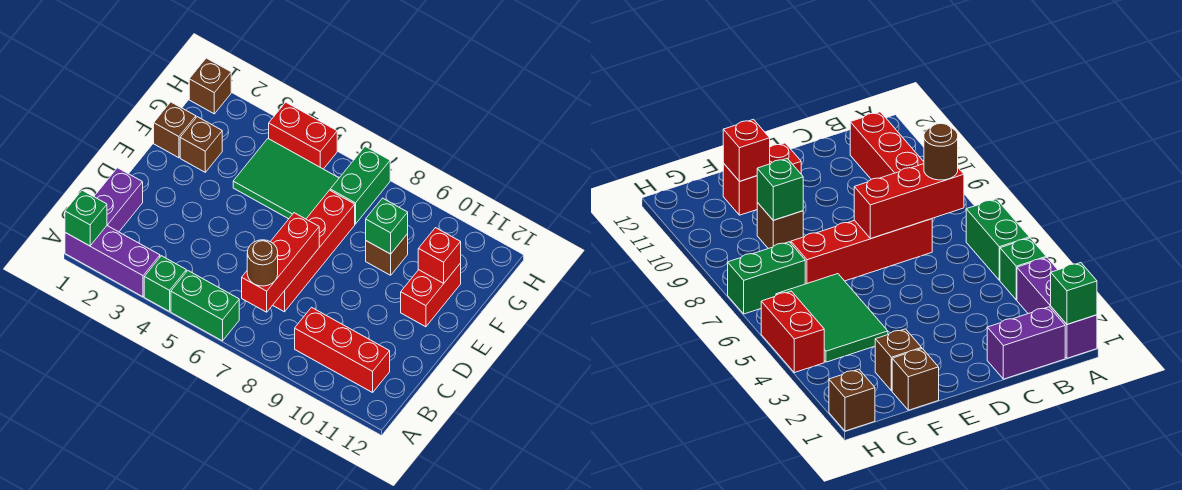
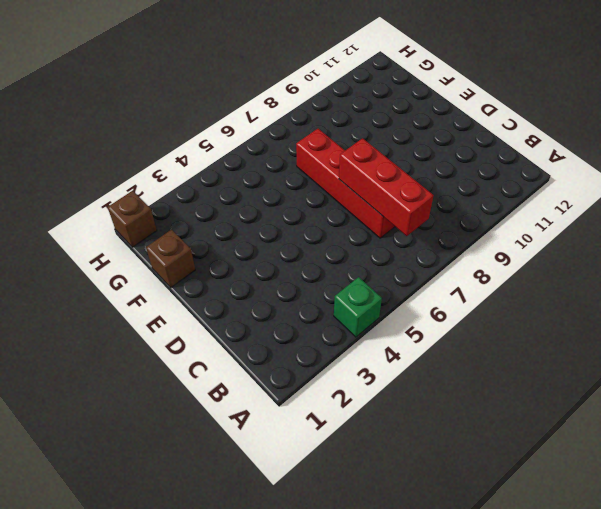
none -> purple brick A1:A3 level 1
none -> green brick A5:A6 level 1
none -> purple brick B1:C1 level 1

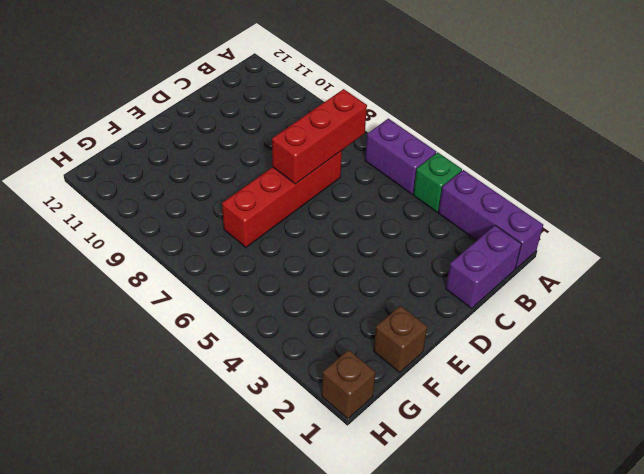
purple brick A5:A6 level 1 -> green brick A5:A6 level 1
none -> red brick B9:B11 level 1
none -> red brick E11:F11 level 1
none -> brown brick F2 level 1

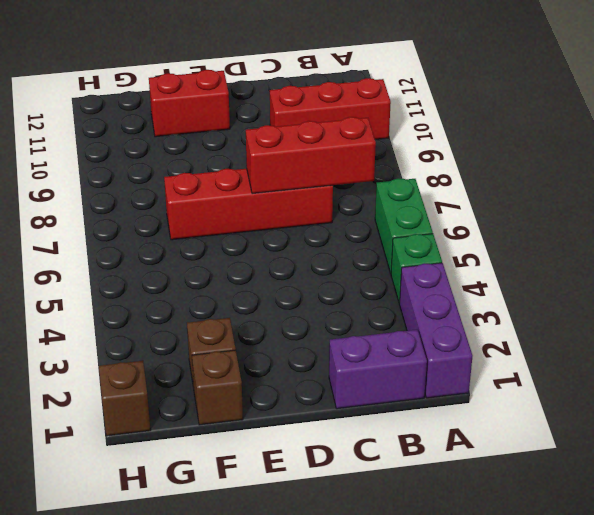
red brick A10:C10 level 1 -> red brick B9:B11 level 1
none -> green tile F4:G6 level 1
none -> brown brick F9 level 1
none -> green brick G7:H7 level 1

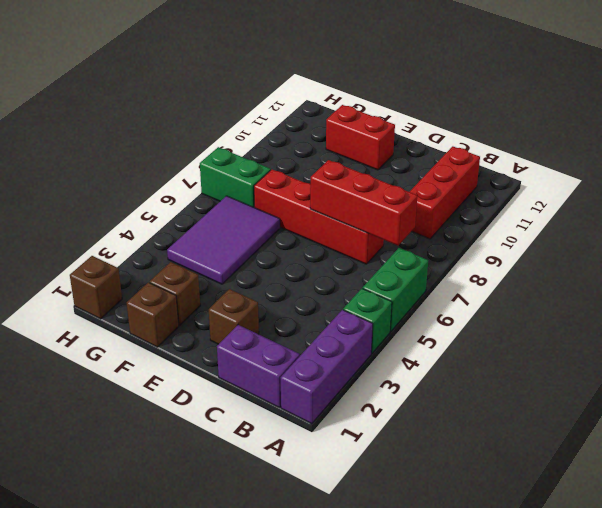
brown brick D2 level 1 -> brown brick F9 level 1
purple tile F4:G6 level 1 -> green tile F4:G6 level 1
none -> red brick H4:H5 level 1
none -> green brick A1 level 2
none -> green brick F9 level 2

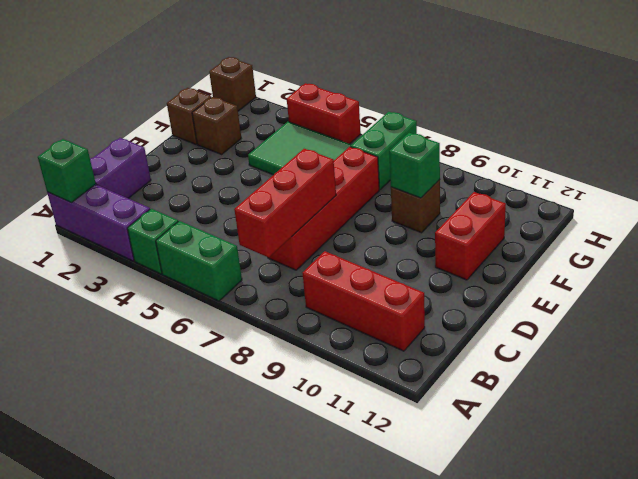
none -> red brick F11 level 2
none -> brown round brick B7 level 3

